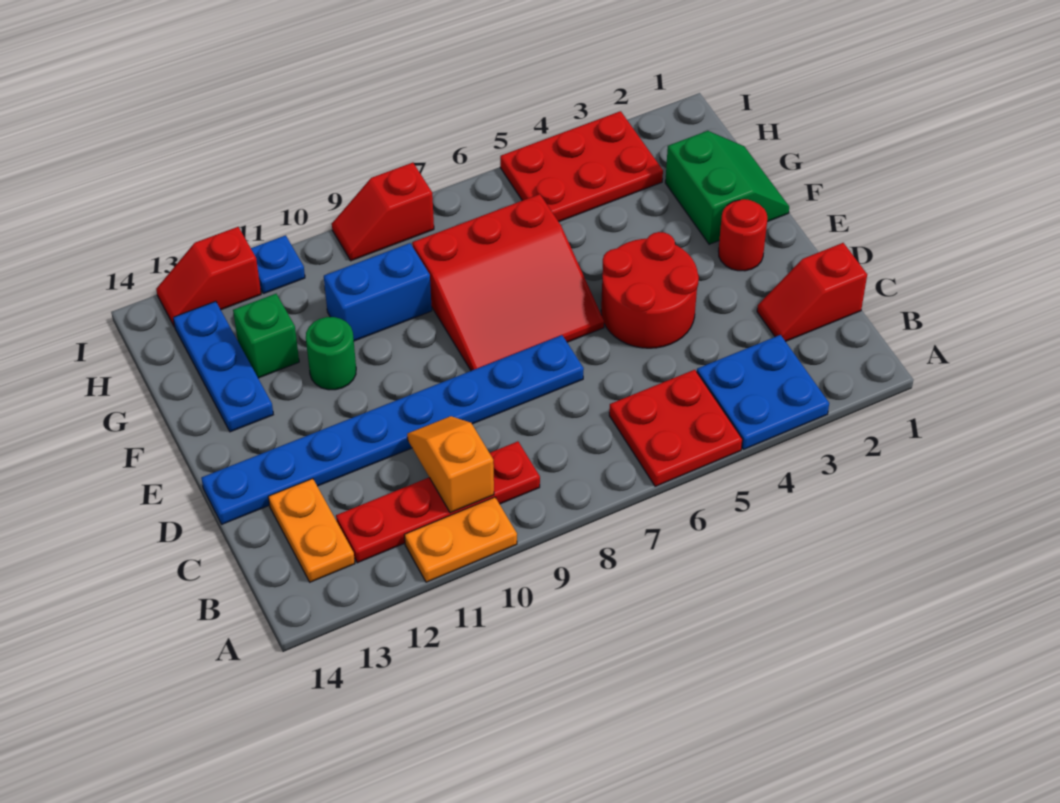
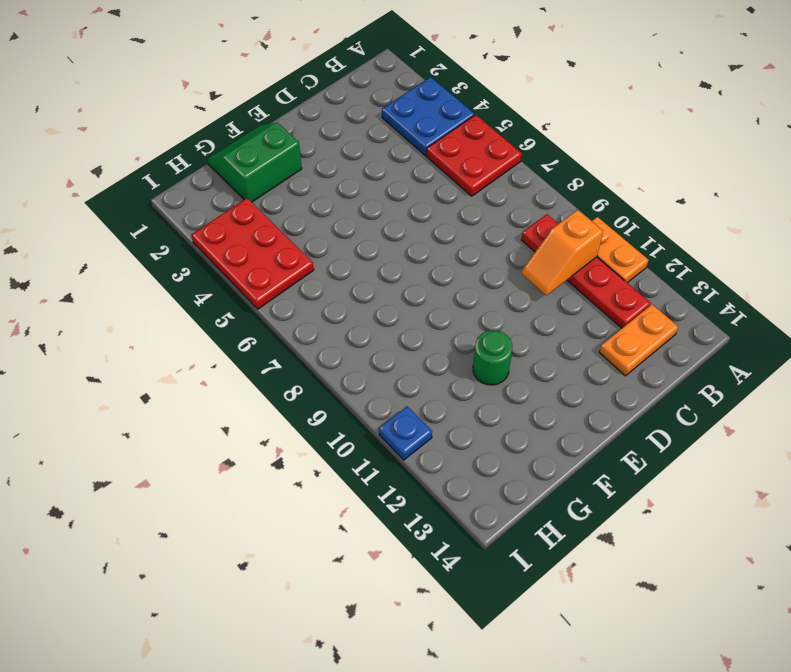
none -> red slope C1:C2 level 1 top 1
none -> red round brick D4:E5 level 1
none -> blue plate D7:D14 level 1

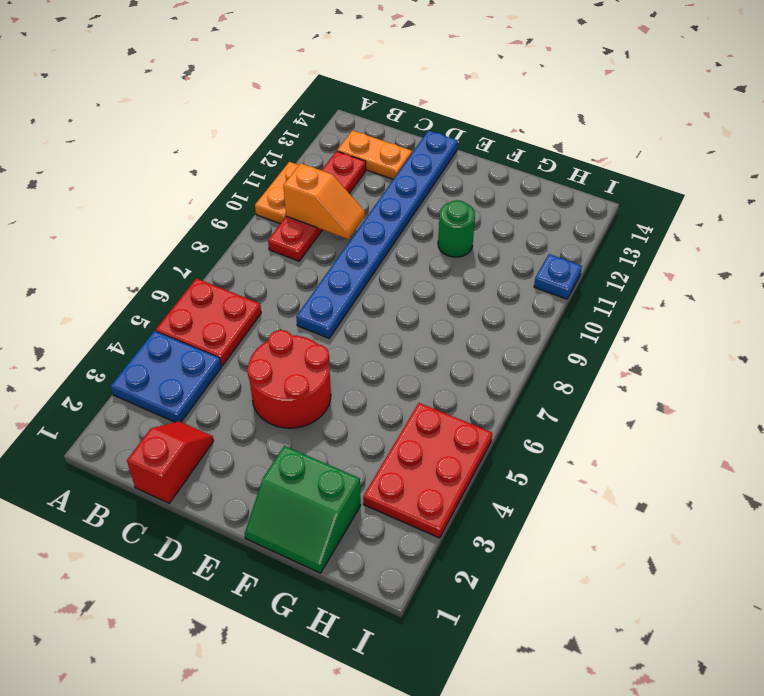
none -> red round brick E2 level 1
none -> red slope E6:G8 level 1 top G
none -> blue plate F13:H13 level 1

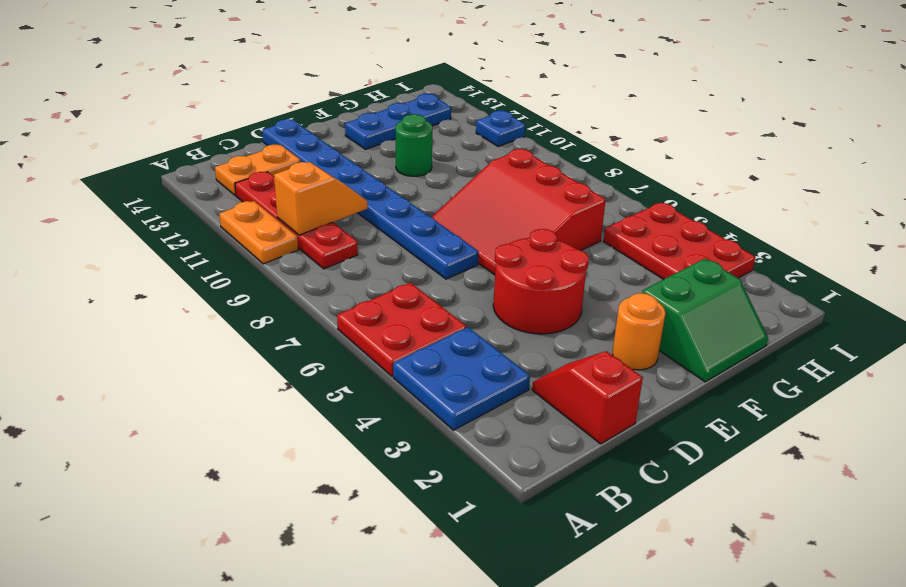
orange round brick E2 level 1 -> red round brick E2 level 1
none -> blue brick G9:G10 level 1
none -> green brick G12 level 1
none -> red slope I8:I9 level 1 top 8

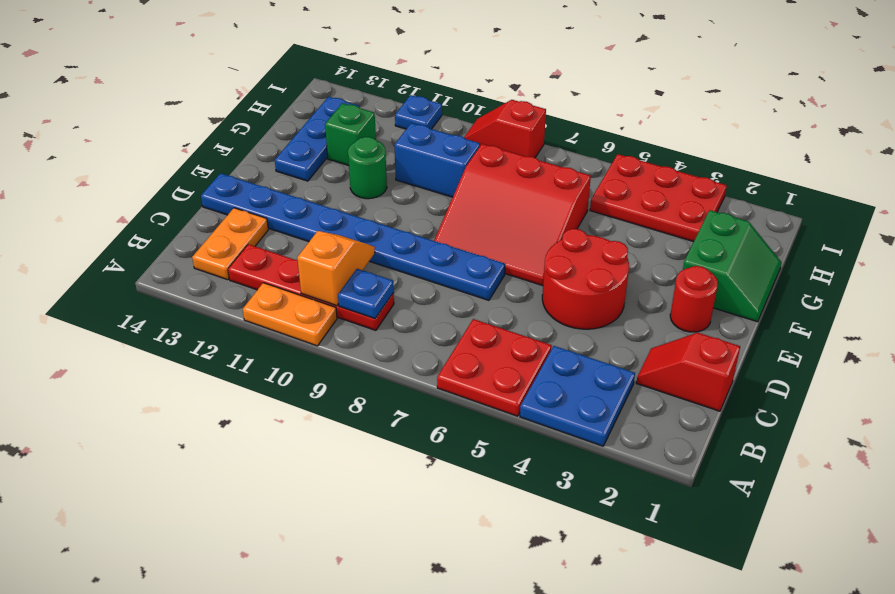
blue plate B9 level 2 -> none
none -> red slope I12:I13 level 1 top 12

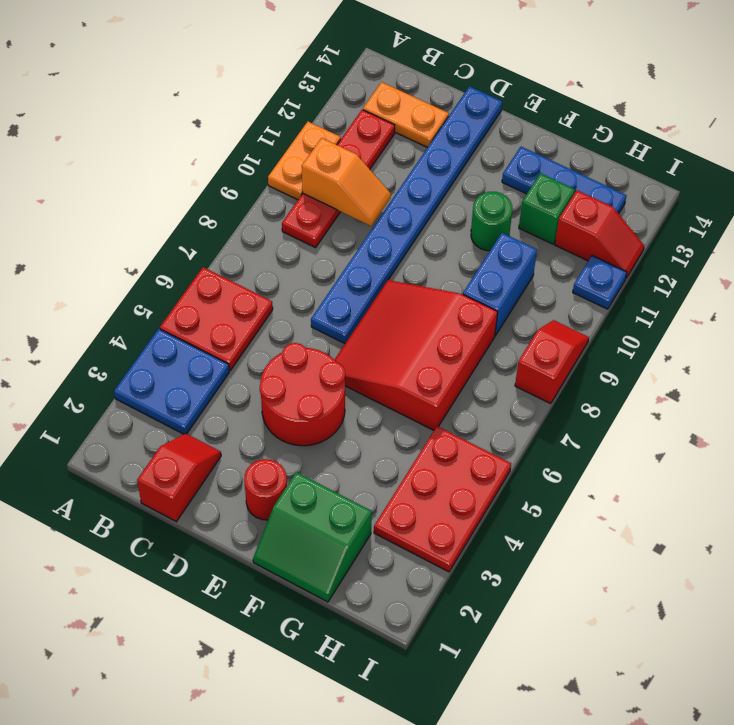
red slope H12:I12 level 1 top H -> red slope I12:I13 level 1 top 12

